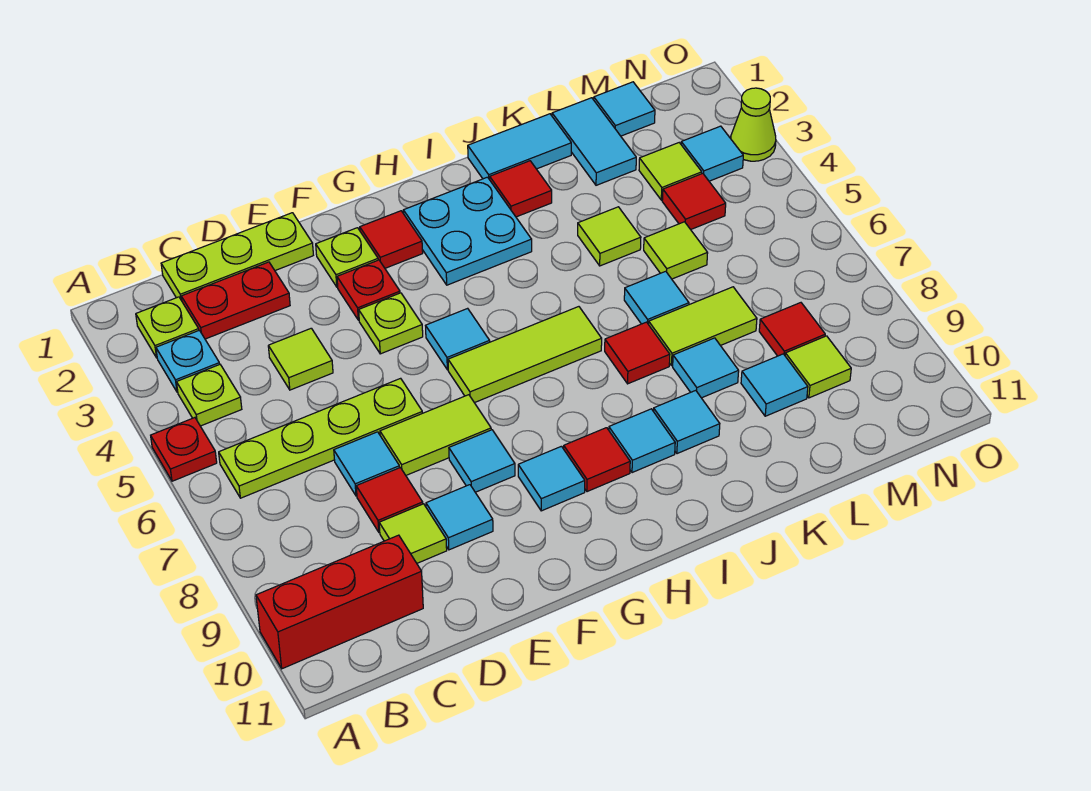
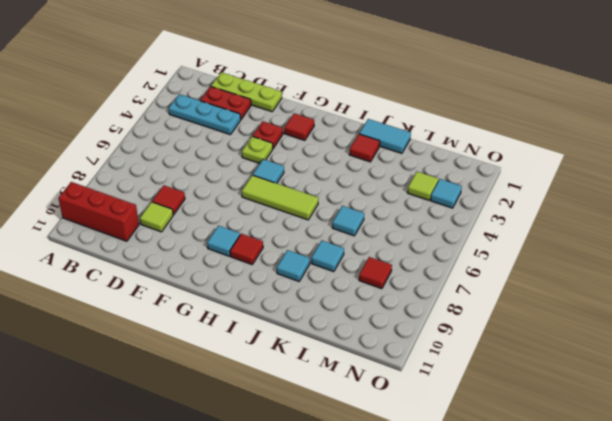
cyan plate B3:D3 level 1 -> cyan plate B3 level 1
none -> red plate A5 level 1
none -> lime plate B2 level 1
none -> lime plate B4 level 1
none -> lime plate B6:E6 level 1

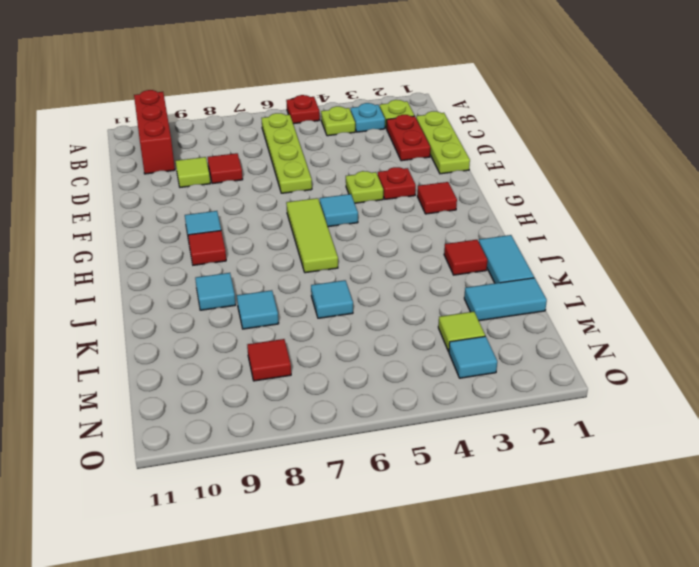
none -> lime tile D4 level 1
none -> cyan tile D7 level 1
none -> lime tile E7:F7 level 1
none -> cyan tile E9 level 1

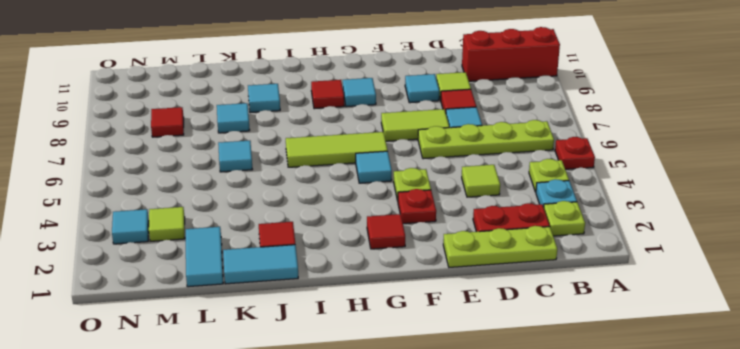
none -> lime plate F2 level 1
none -> cyan tile F8 level 1
none -> cyan plate H2:I3 level 1
none -> cyan tile I9 level 1

